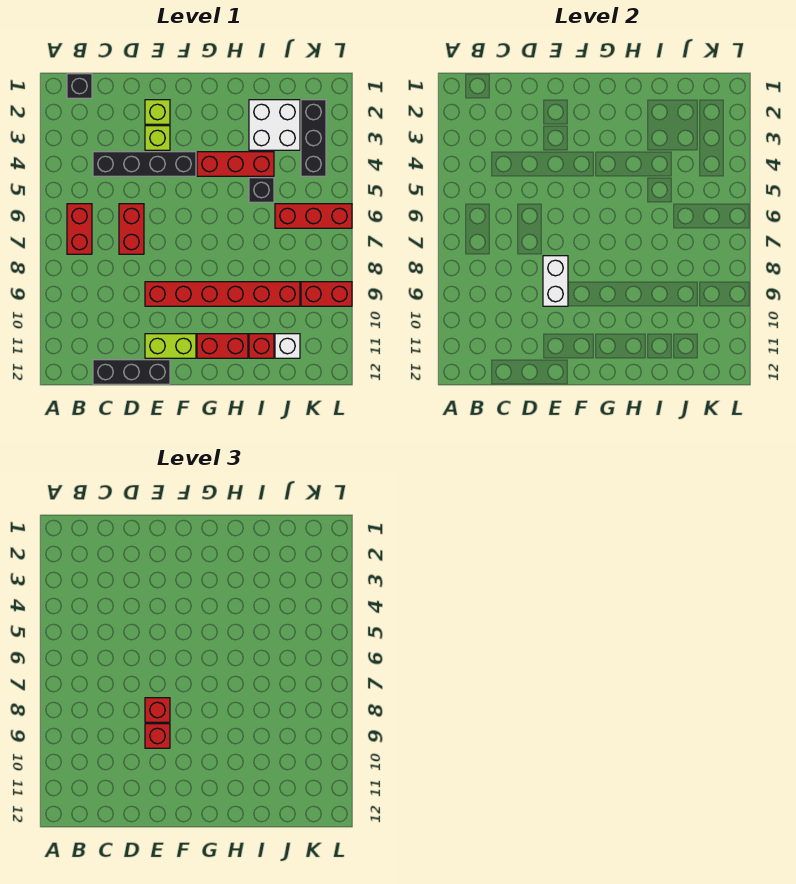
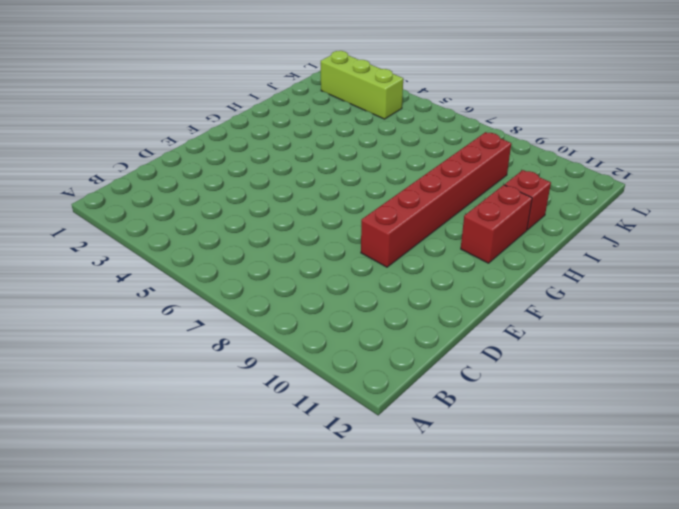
lime brick K2:K4 level 1 -> black brick K2:K4 level 1
none -> black brick B1 level 1
none -> red brick B6:B7 level 1
none -> black brick C4:F4 level 1

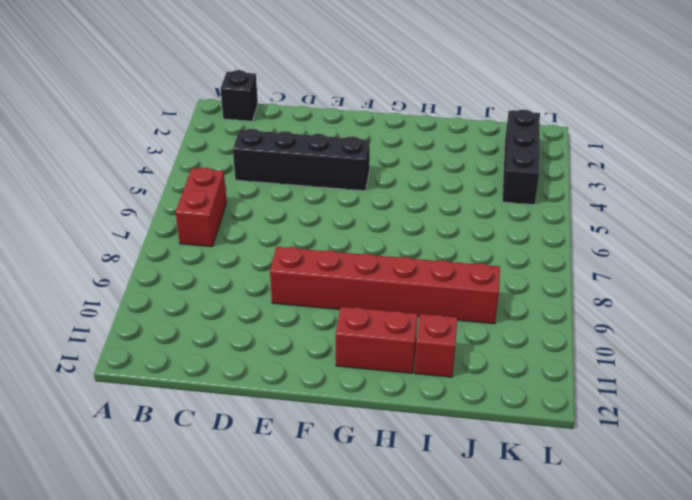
none -> black brick C12:E12 level 1
none -> red brick D6:D7 level 1
none -> lime brick E2 level 1

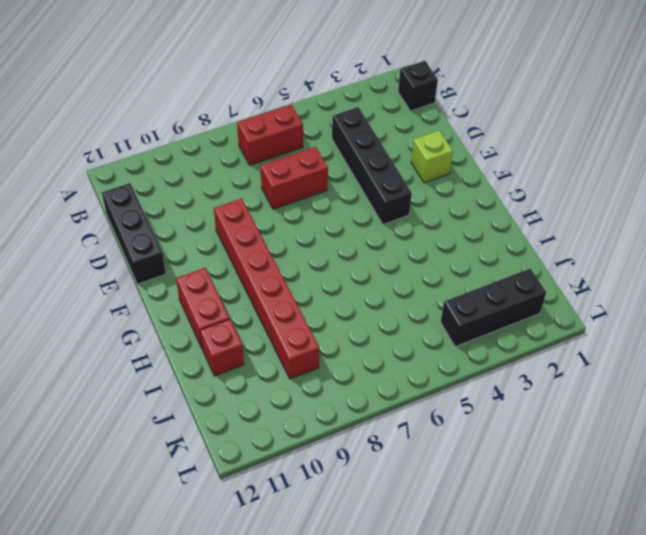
none -> lime brick E3 level 1
none -> lime brick E11:F11 level 1
none -> red brick G4:I4 level 1

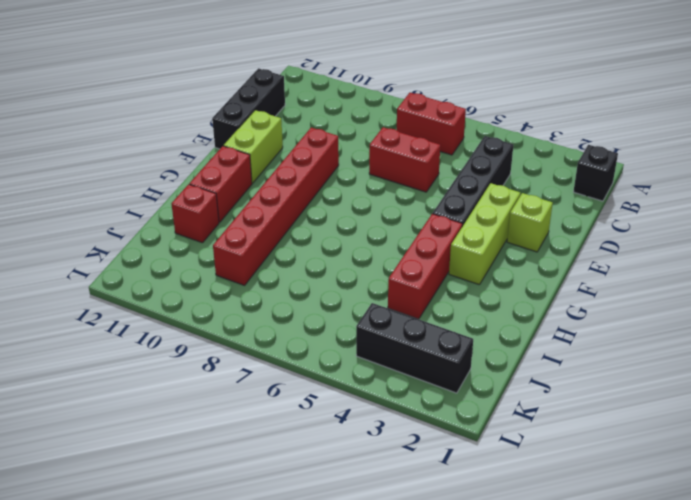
lime brick E3:G3 level 1 -> lime brick E3 level 1
none -> white brick I2:J3 level 1
none -> black brick I5 level 1
none -> red brick J6:L6 level 1

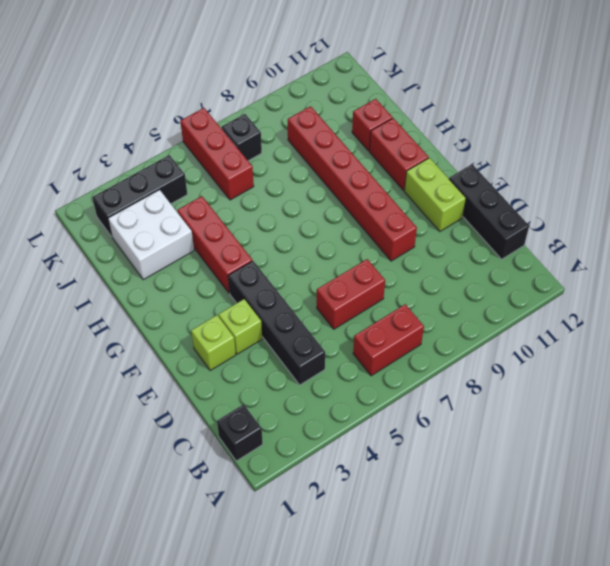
black brick K7 level 1 -> black brick I5 level 1
none -> white brick J11 level 1
none -> red brick K9:L9 level 1
none -> white brick E8:E9 level 2

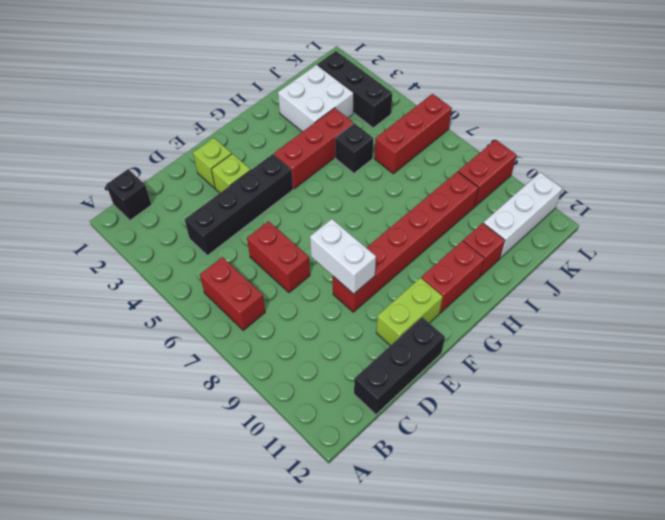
white brick J11:L11 level 1 -> white brick J11 level 1
none -> red brick E8 level 3
none -> red brick E9 level 3

